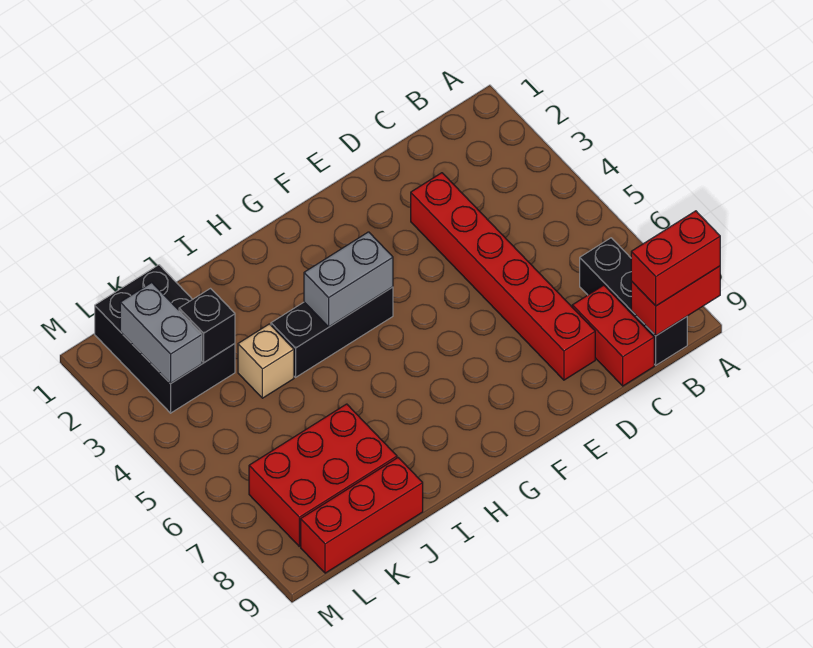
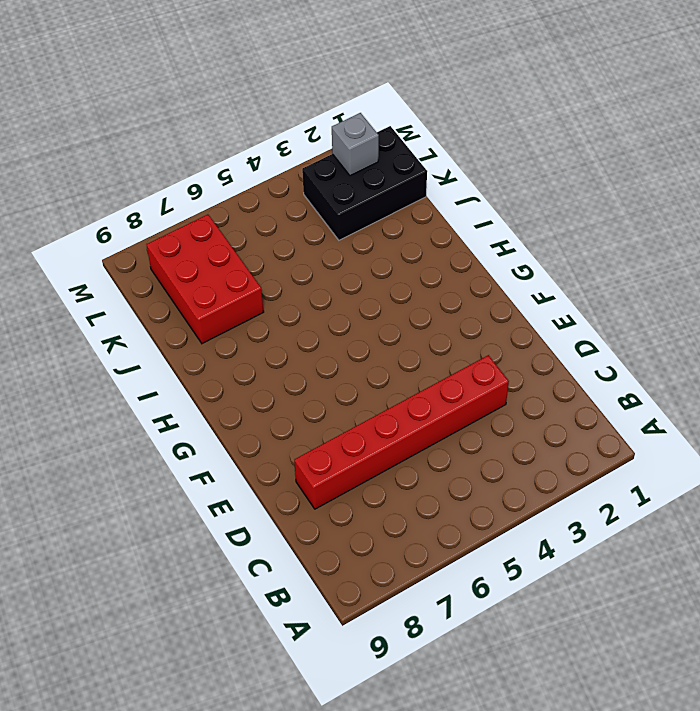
grey brick L2 level 2 -> grey brick L2:L3 level 2
none -> black brick B7:B9 level 1
none -> red brick C8:C9 level 1
none -> black brick G4:I4 level 1

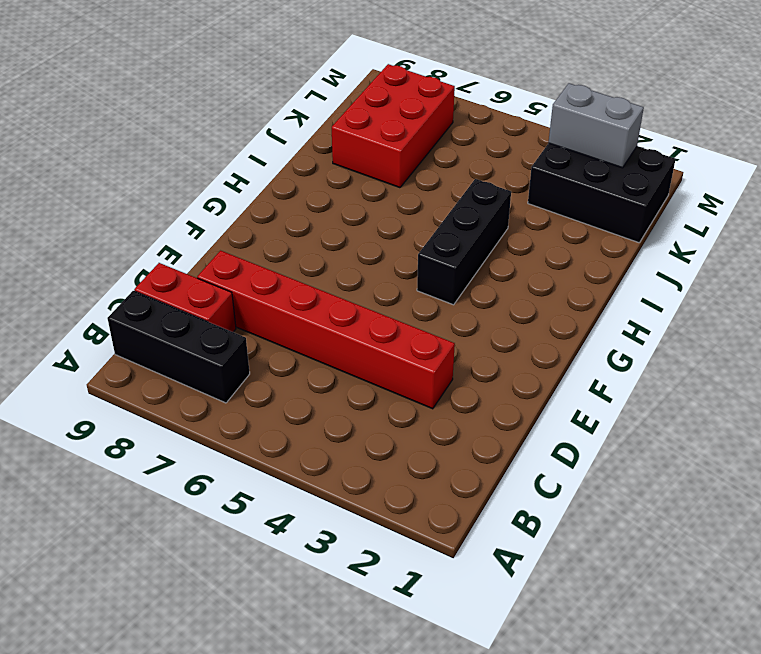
none -> tan brick J4 level 1
none -> red brick J9:L9 level 1
none -> red brick A9:B9 level 2

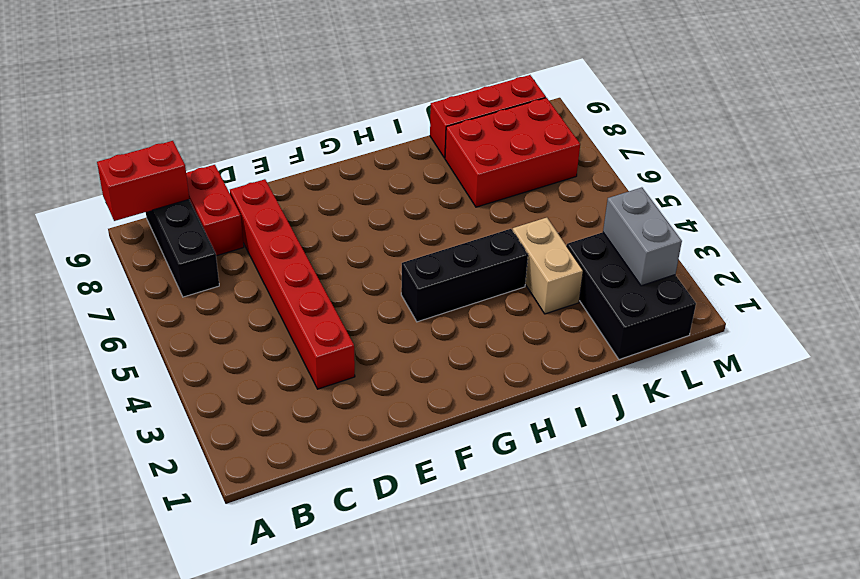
tan brick J3:J4 level 1 -> tan brick J4 level 1
none -> grey brick G4:H4 level 2
none -> black brick K3 level 2
none -> red brick A9:B9 level 3

